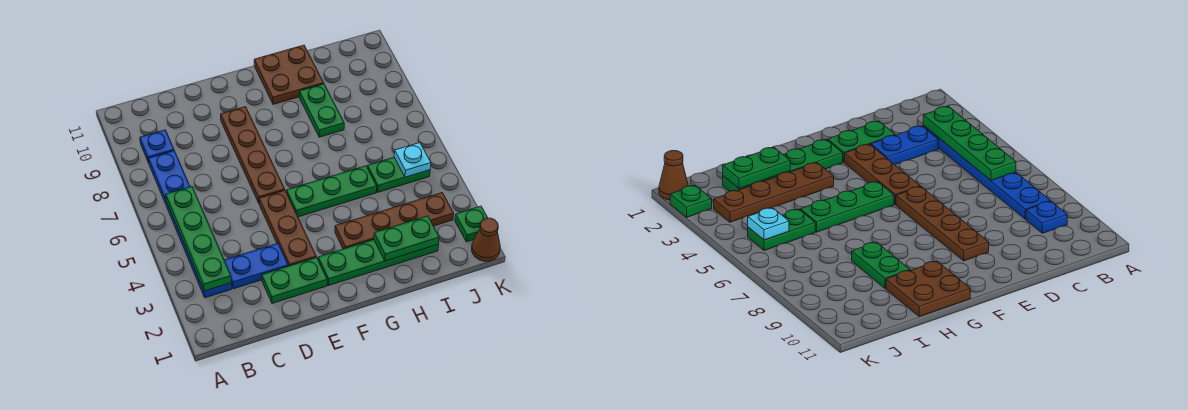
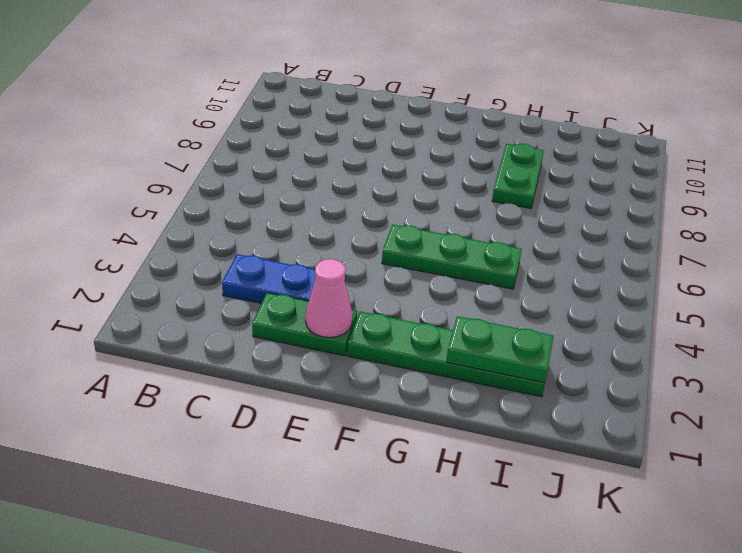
pink cone E2 level 2 -> none
none -> blue plate B3:B8 level 1
none -> blue plate B9 level 1
none -> brown plate E3:E5 level 1

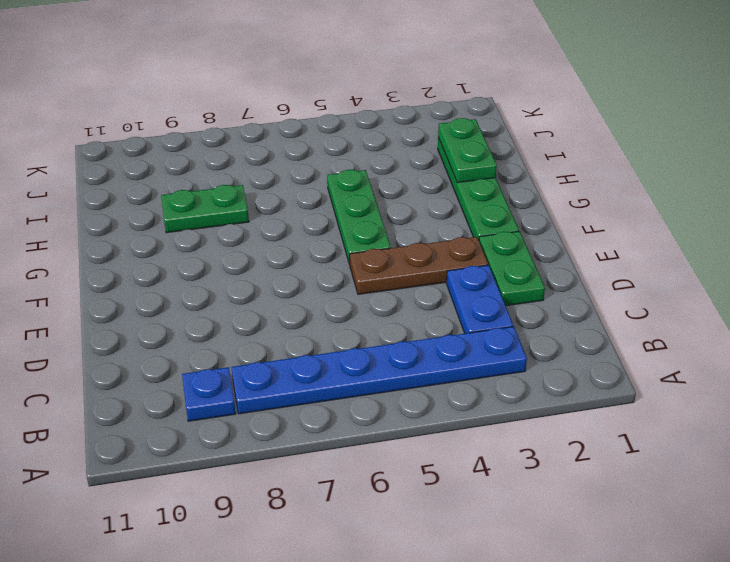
none -> brown plate E6:E9 level 1
none -> brown plate G3:J3 level 1
none -> brown plate G10:H11 level 1

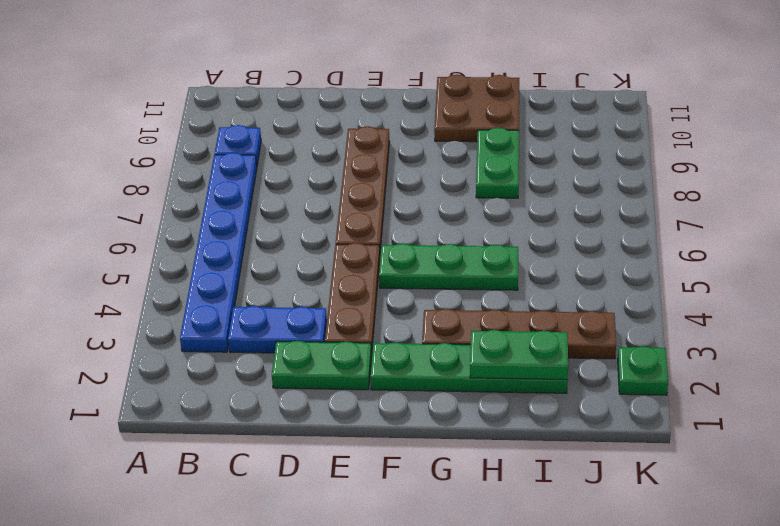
none -> green plate I5:J5 level 1
none -> brown cone K1 level 1
none -> green plate B3:B6 level 2

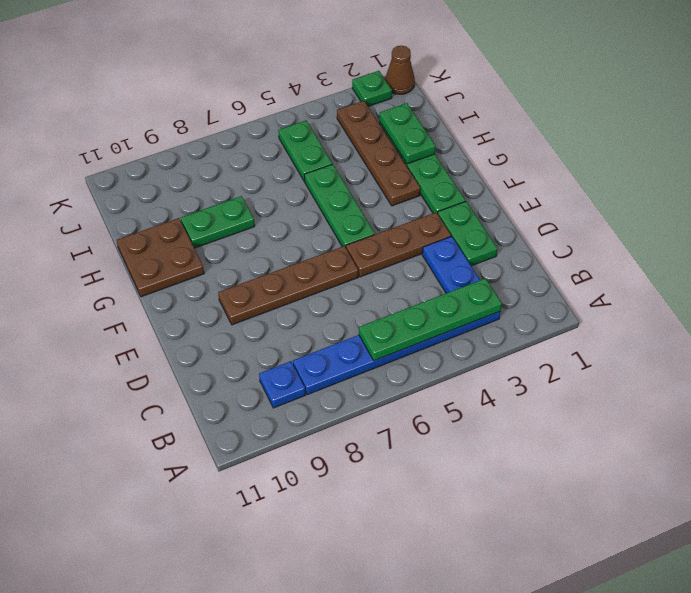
none -> cyan plate J5 level 2

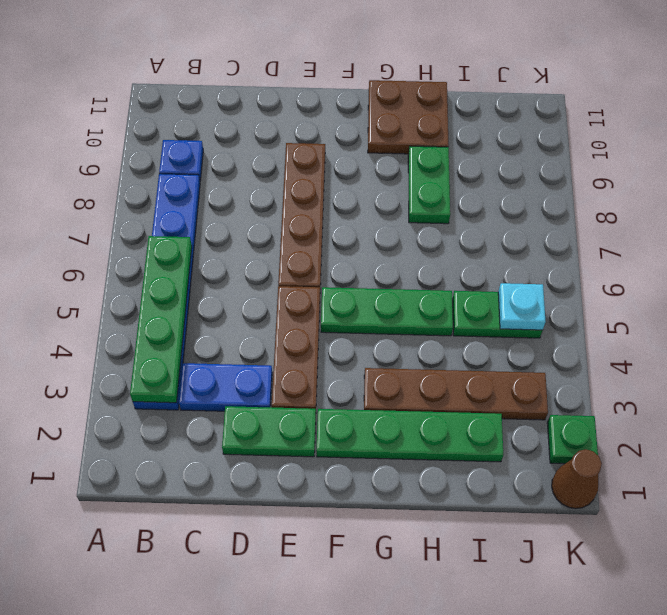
none -> green plate H2:I2 level 2

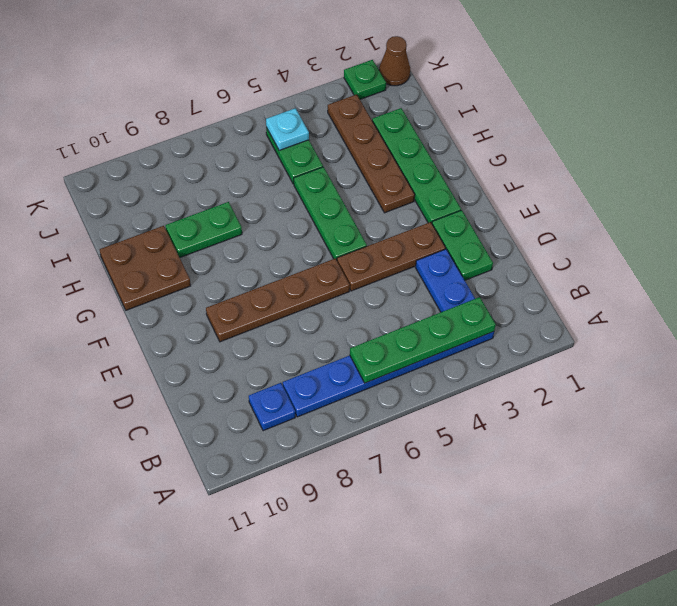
none -> green plate H2:I2 level 2

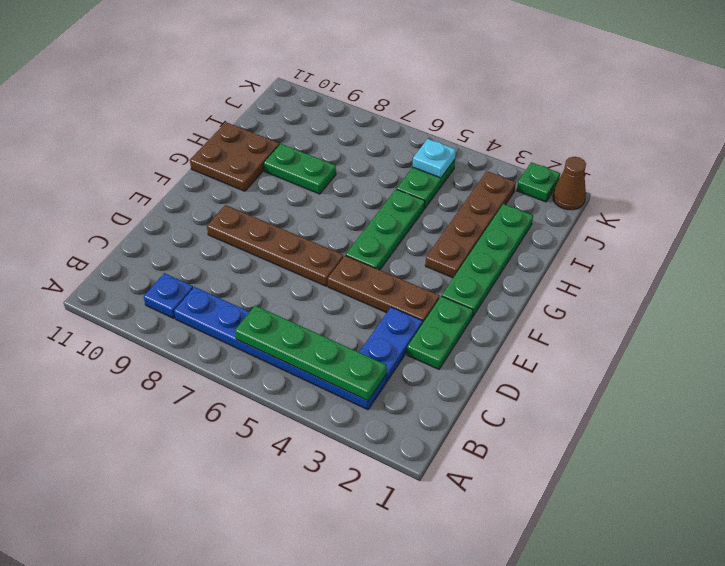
none -> green plate H2:I2 level 2

